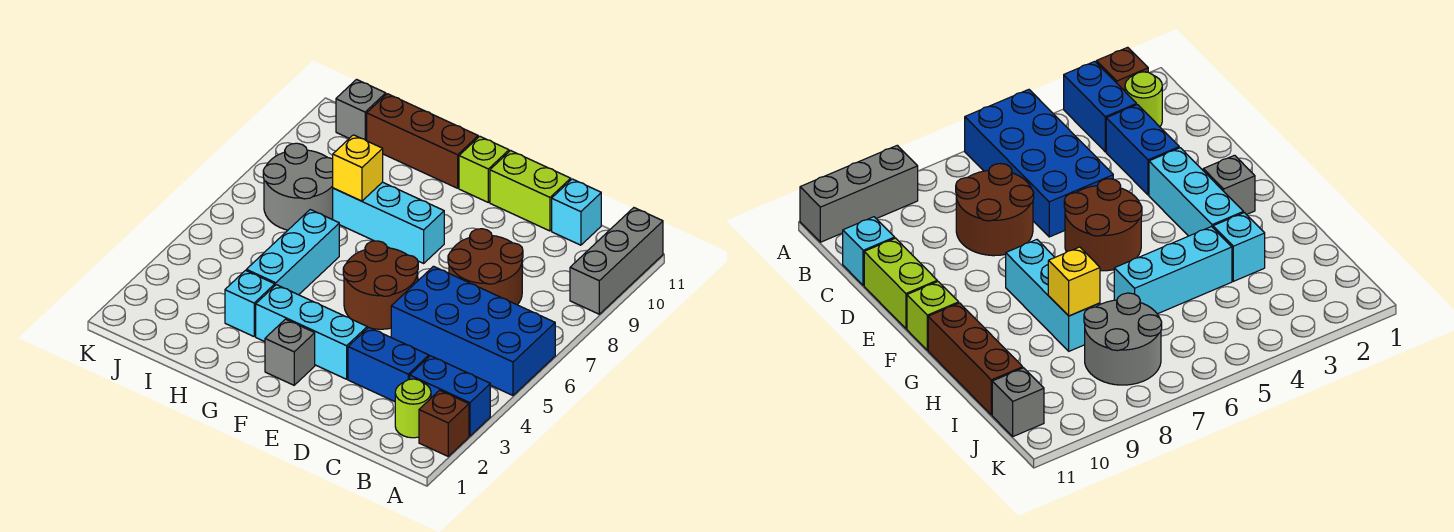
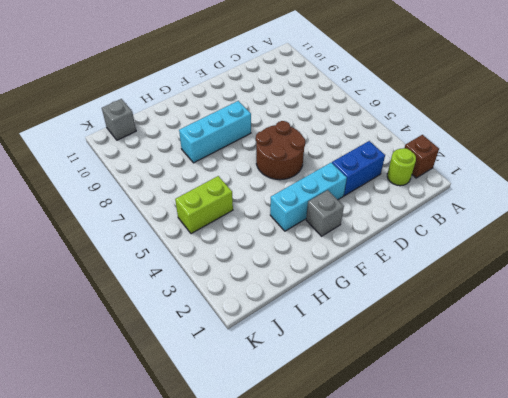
lime brick I5:J5 level 1 -> lime brick D11:E11 level 1
none -> blue brick A3:B3 level 1
none -> blue brick A5:D6 level 1
none -> grey brick A9:A11 level 1

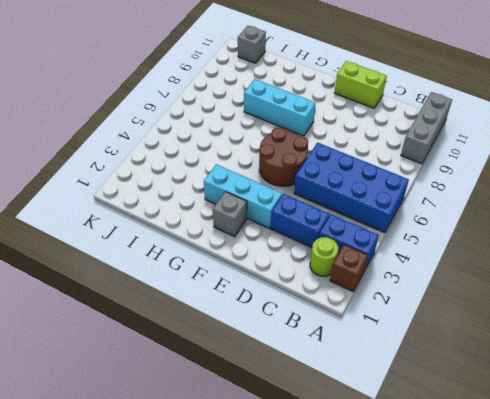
none -> brown round brick C7:D8 level 1
none -> cyan brick C11 level 1
none -> lime brick F11 level 1

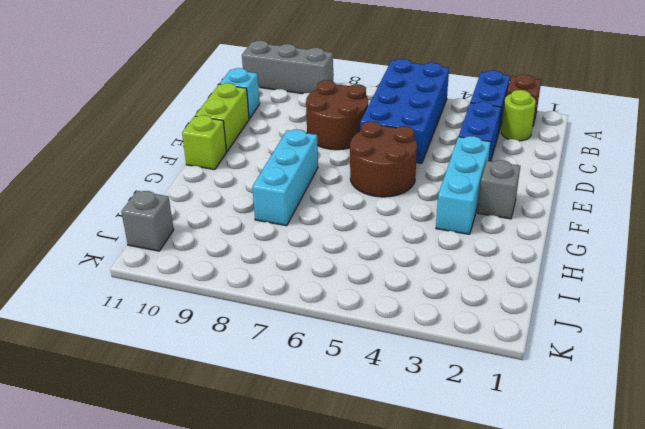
none -> brown brick G11:I11 level 1
none -> cyan brick H3 level 1
none -> cyan brick H4:H6 level 1

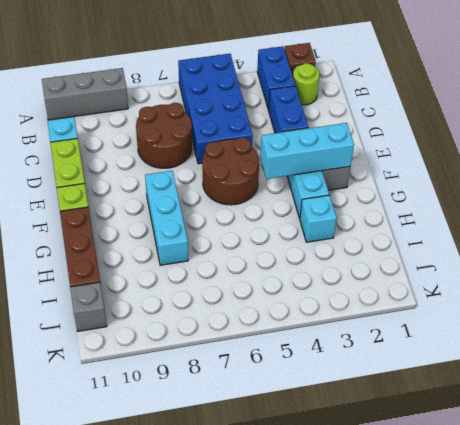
cyan brick F2:F4 level 2 -> cyan brick H4:H6 level 1
none -> grey round brick I7:J8 level 1
none -> yellow brick H8 level 2

